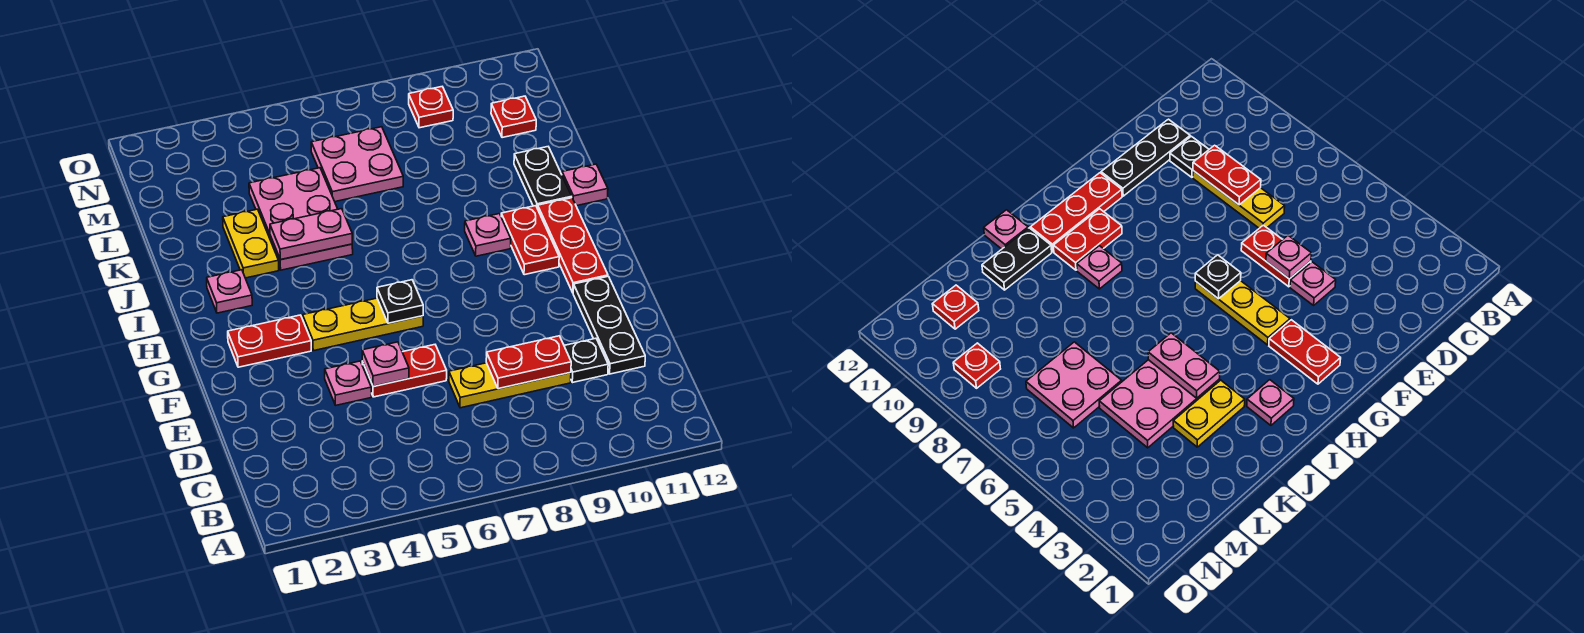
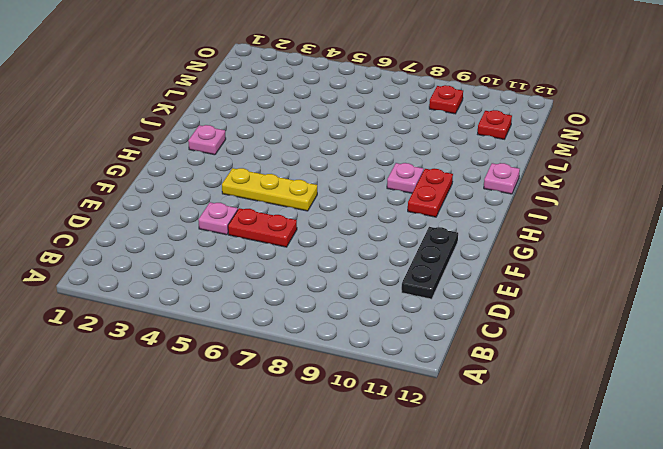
none -> yellow plate D7:D9 level 1
none -> black plate D10 level 1
none -> red plate G2:G3 level 1

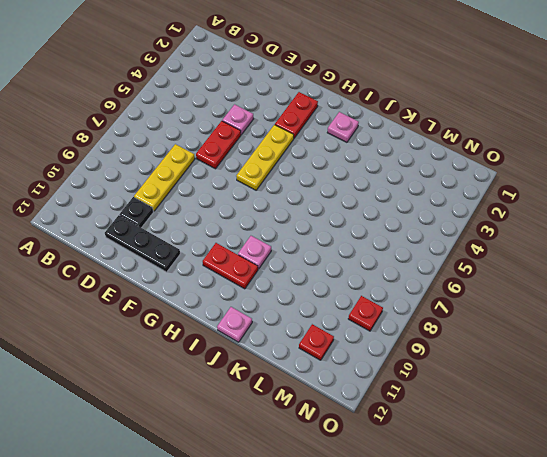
none -> red plate G11:I11 level 1
none -> yellow plate J3:K3 level 1
none -> pink plate J4:L5 level 1

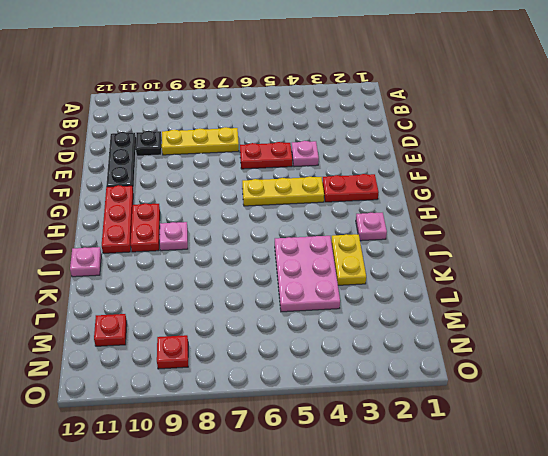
none -> black plate J11:K11 level 1
none -> pink plate L6:M7 level 1
none -> red plate D8:D9 level 2

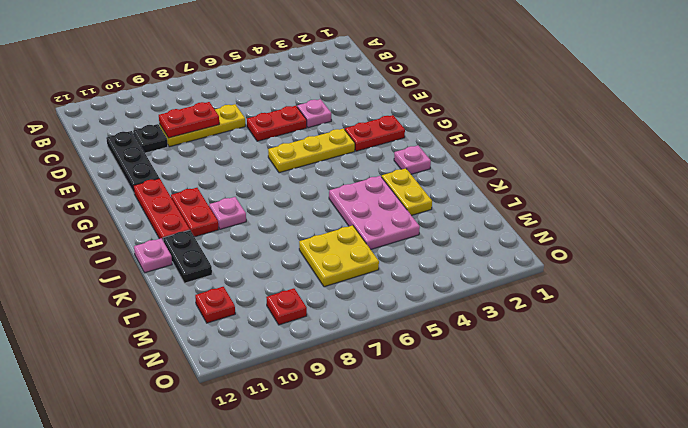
yellow plate L6:M7 level 1 -> pink plate L6:M7 level 1
none -> pink plate E5 level 2
none -> black plate G6 level 2
none -> pink plate J4:J5 level 2

